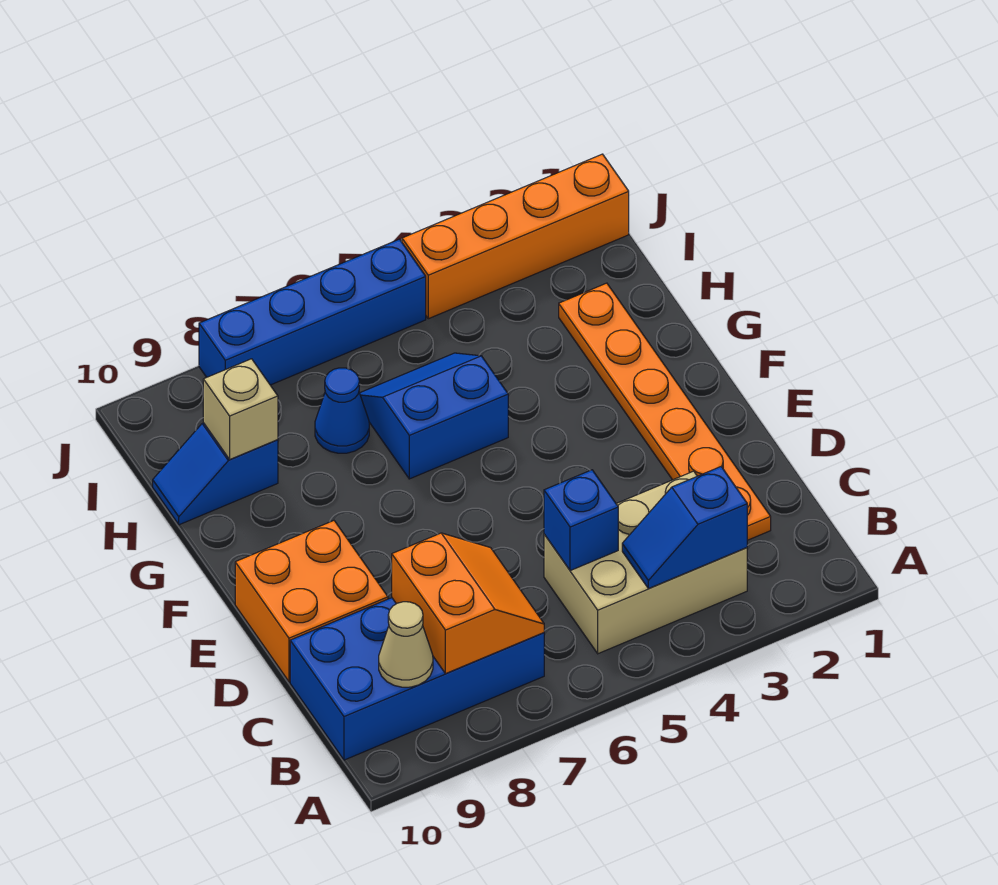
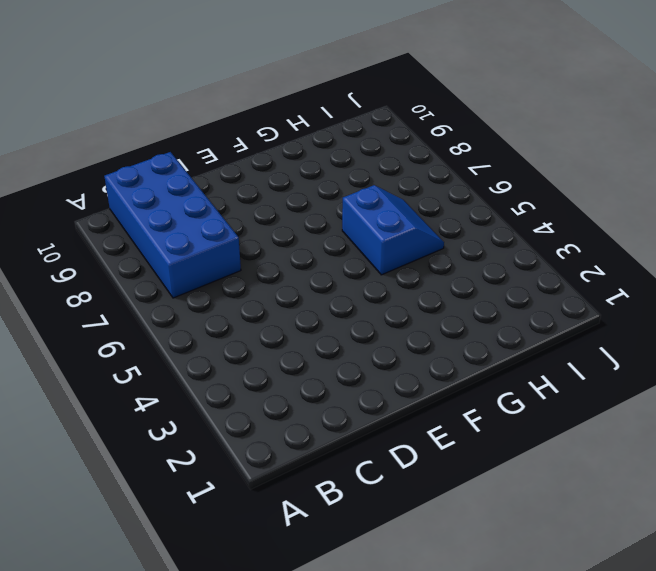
none -> tan brick B3:C5 level 1
none -> orange plate C2:H2 level 1
none -> orange brick D9:E10 level 1

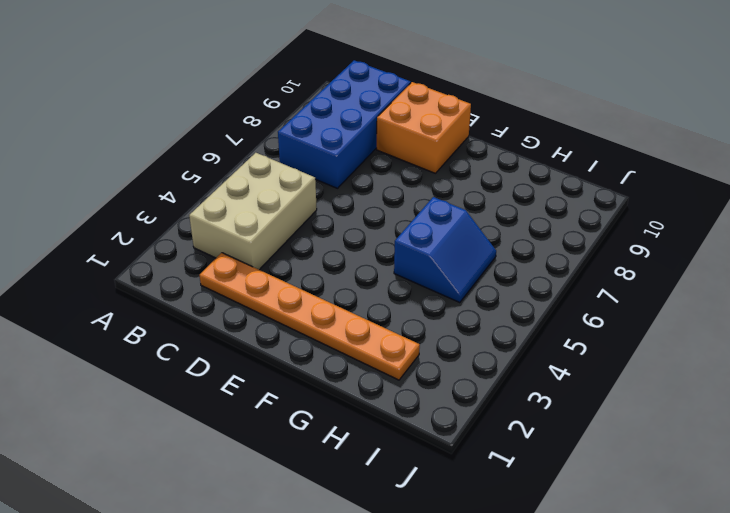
none -> blue cone H7 level 1
none -> blue slope H9:H10 level 1 top 9
none -> orange brick J1:J4 level 1

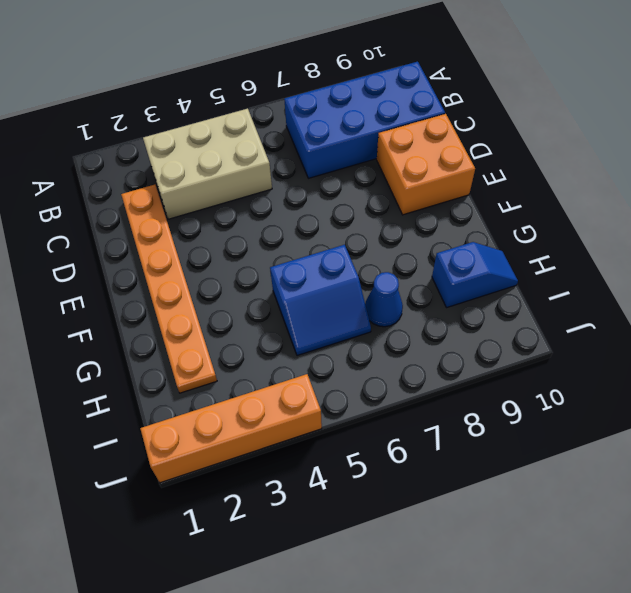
none -> blue brick J5:J8 level 1
none -> blue slope B3:B4 level 2 top 3
none -> orange slope B7:C8 level 2 top 8

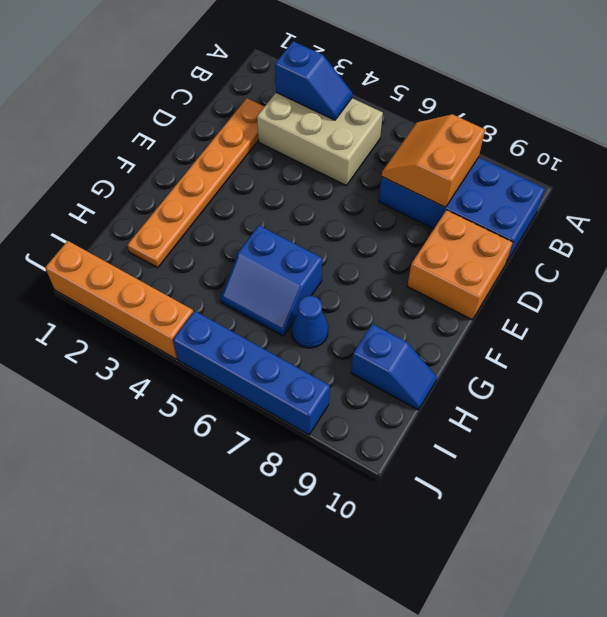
none -> tan cone B9 level 2
none -> blue brick C5 level 2
none -> tan brick H9 level 2

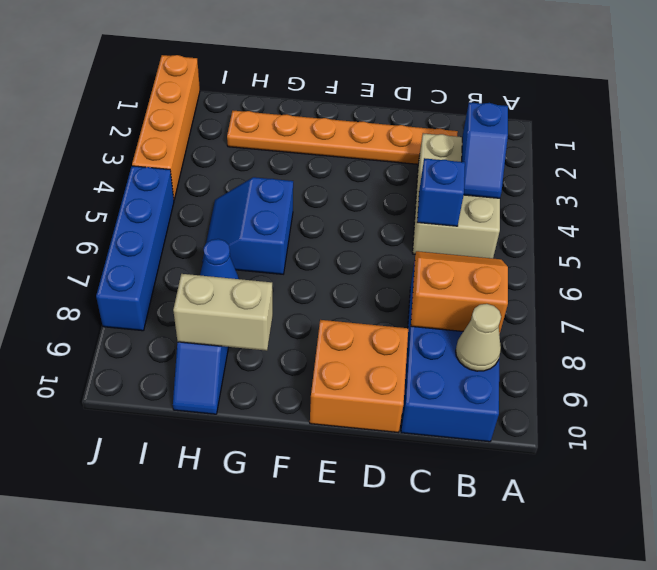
tan brick G9:H9 level 2 -> tan brick H9 level 2

